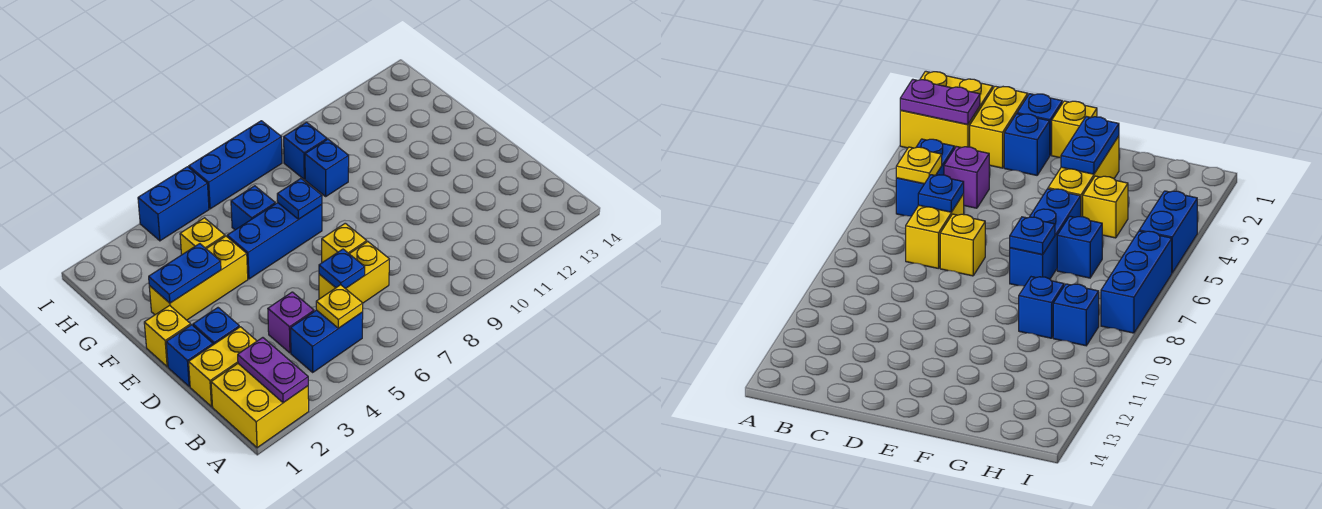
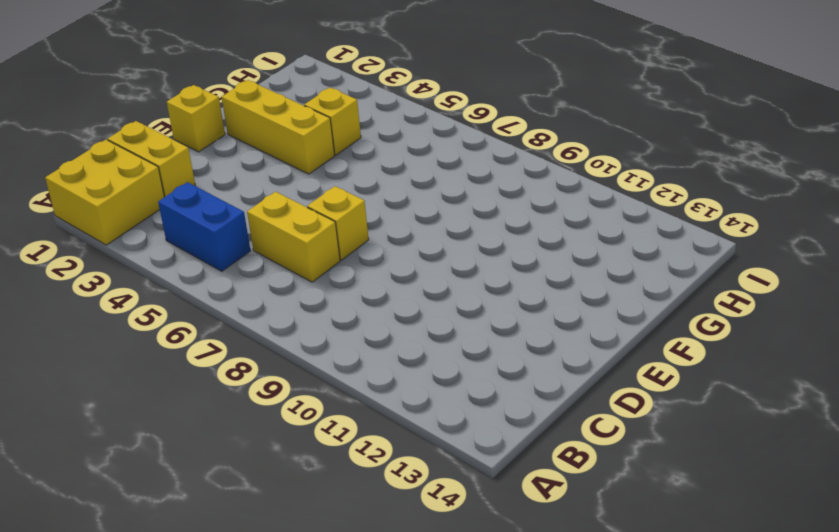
none -> purple brick C4 level 1
none -> blue brick D1 level 1
none -> blue brick D2 level 1

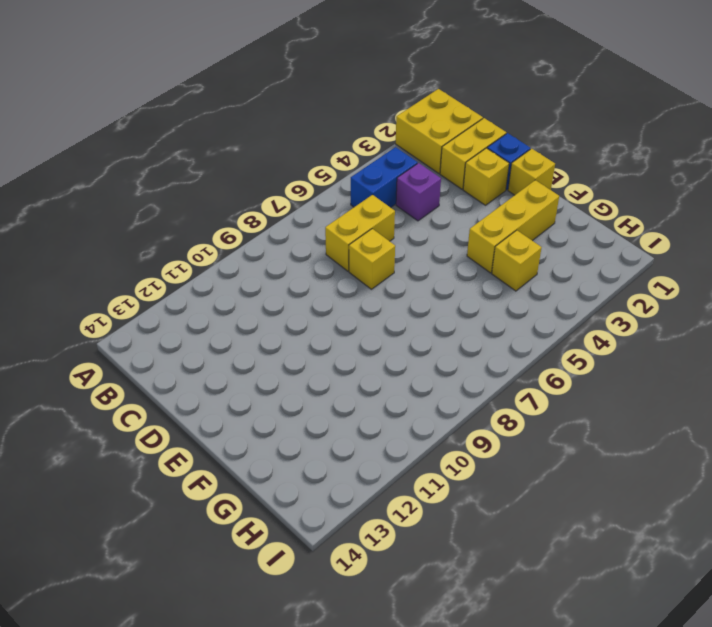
yellow brick D2 level 1 -> blue brick D2 level 1
none -> blue brick F5:F7 level 1
none -> blue brick G6 level 1
none -> blue brick G9 level 1

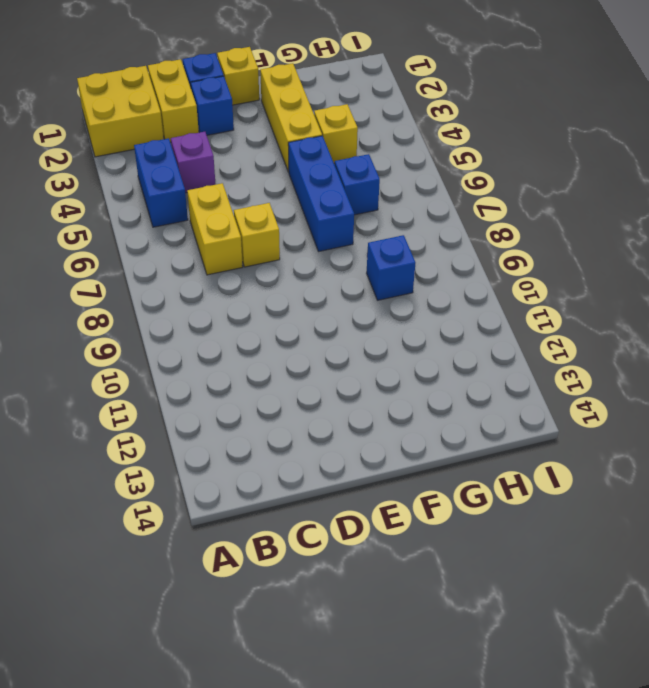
none -> blue brick H9 level 1
none -> blue brick I4:I5 level 1
none -> blue brick I6:I8 level 1

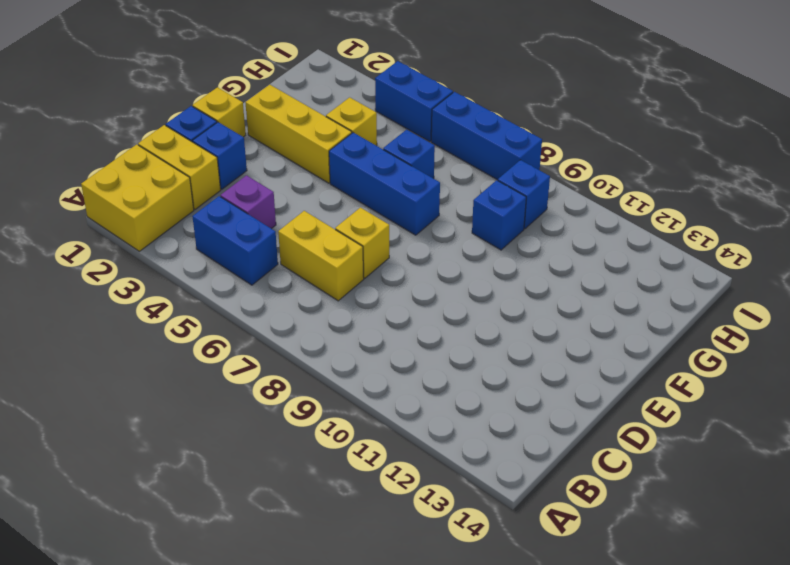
none -> purple plate A2:B2 level 2
none -> yellow plate B5 level 2
none -> blue plate C6 level 2

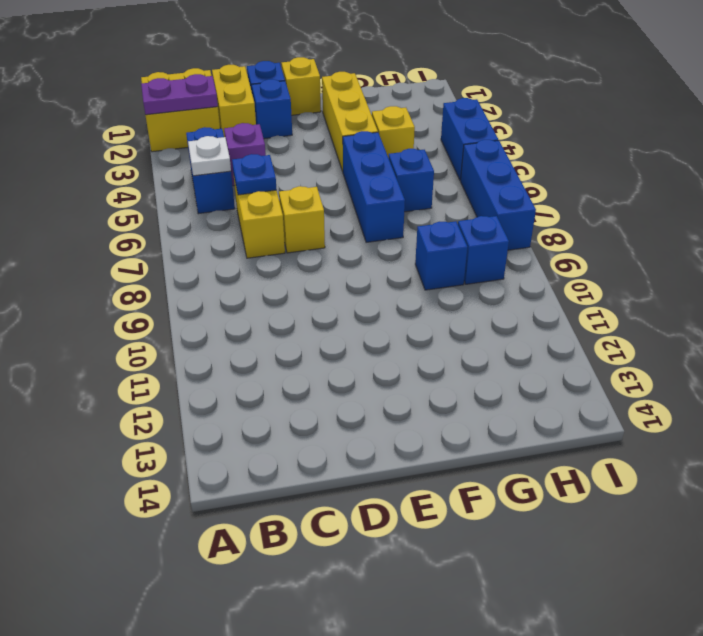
white plate B5 level 2 -> yellow plate B5 level 2
none -> blue plate F2:F3 level 2
none -> blue plate F7 level 2

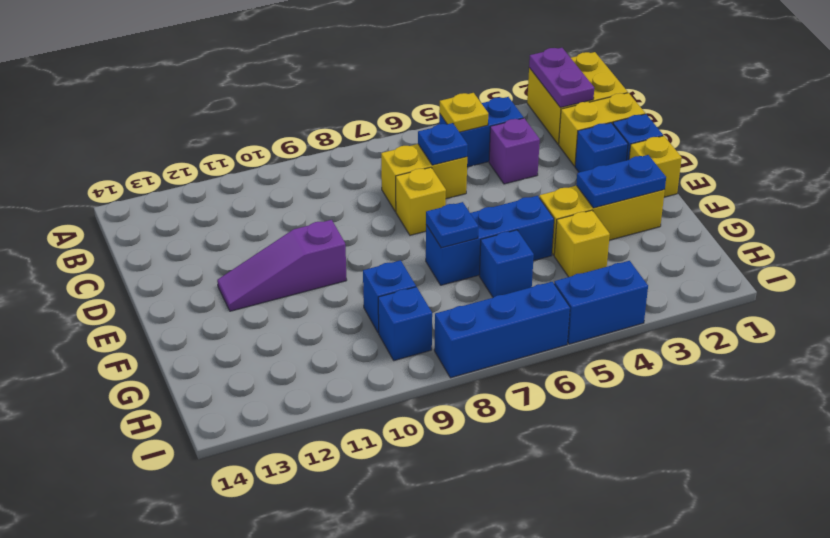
purple slope E10:E12 level 1 top 10 -> none

